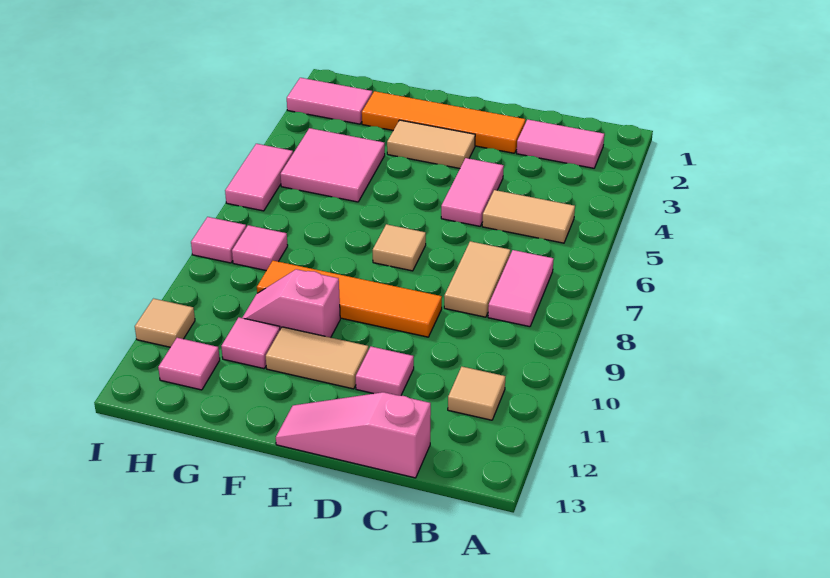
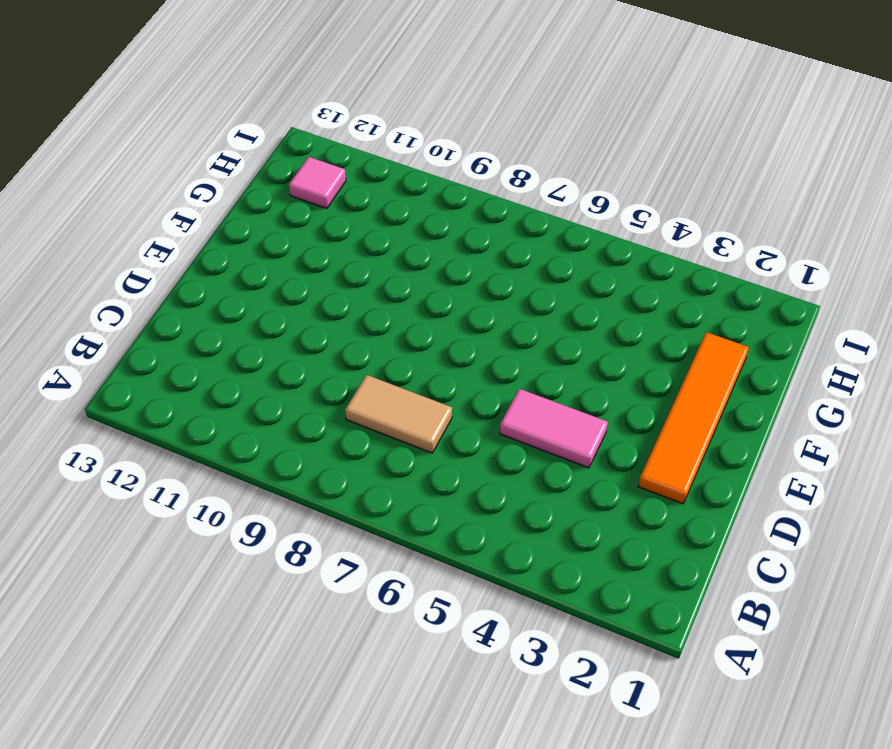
none -> pink tile B2:C2 level 1
none -> tan tile B5:C5 level 1
none -> pink tile B7:B8 level 1

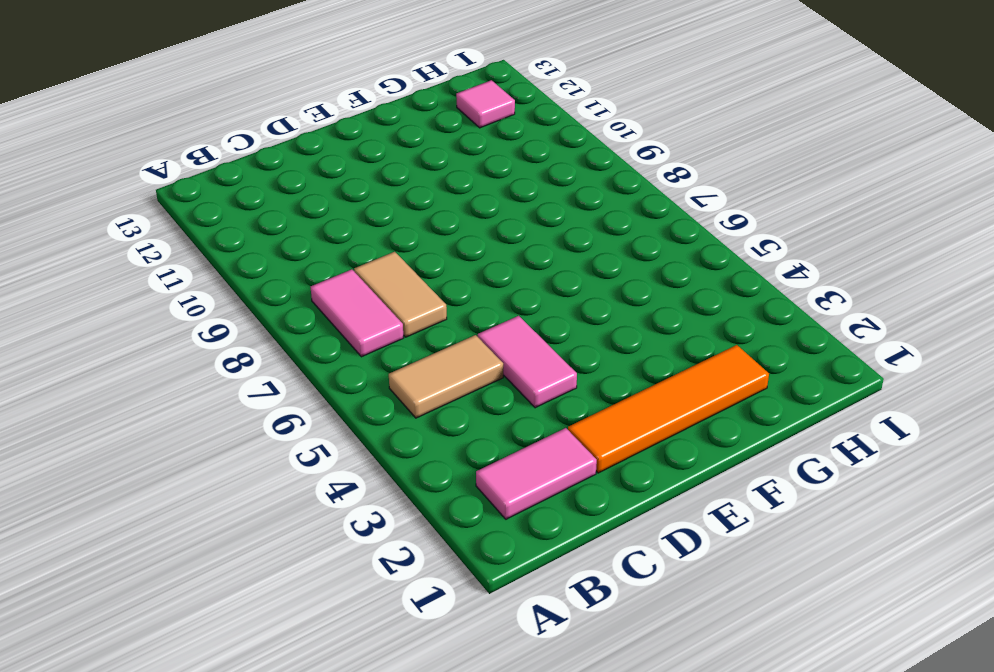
none -> tan tile B11 level 1
none -> pink slope C13:E13 level 1 top C
none -> orange tile D9:G9 level 1

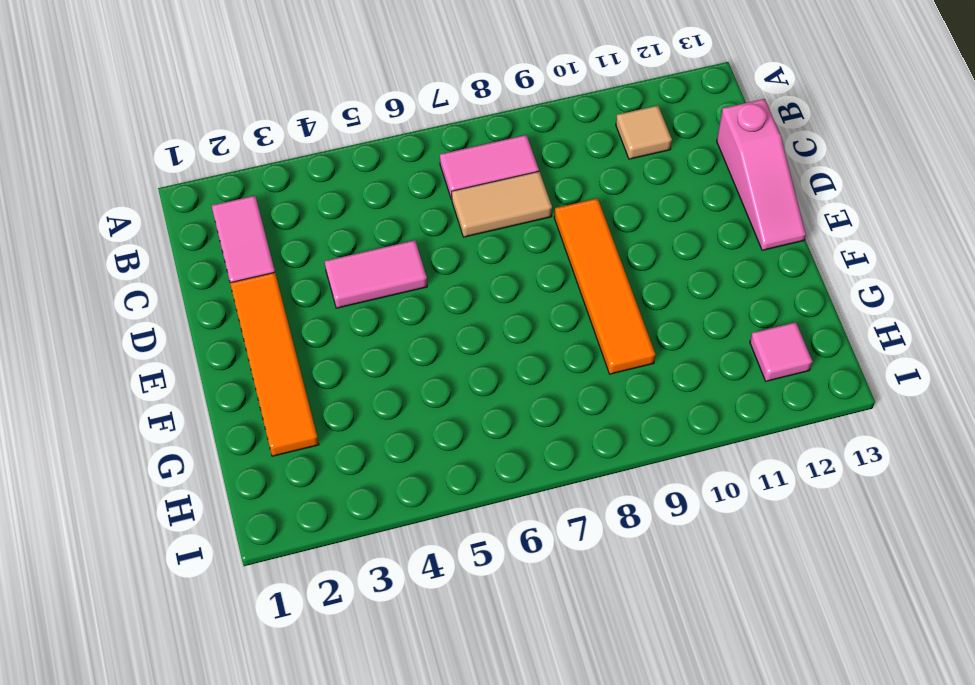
none -> tan tile B5:C5 level 1
none -> pink tile D11 level 1
none -> tan tile E3:F3 level 1

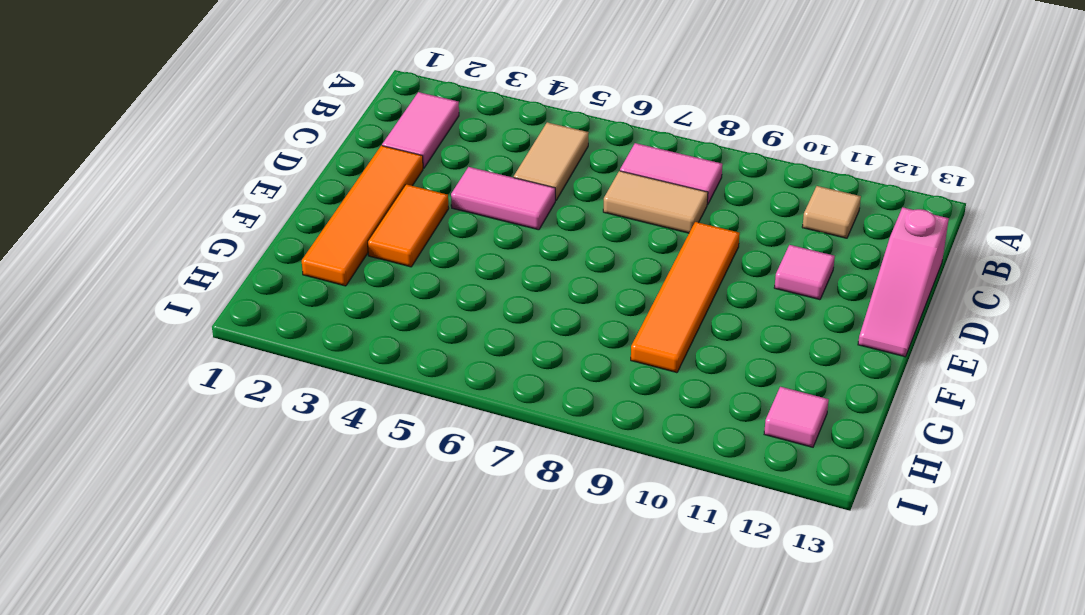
orange tile E3:F3 level 1 -> tan tile E3:F3 level 1
none -> tan tile E7 level 1
none -> tan tile E11:F11 level 1
none -> pink slope F10:G10 level 1 top F

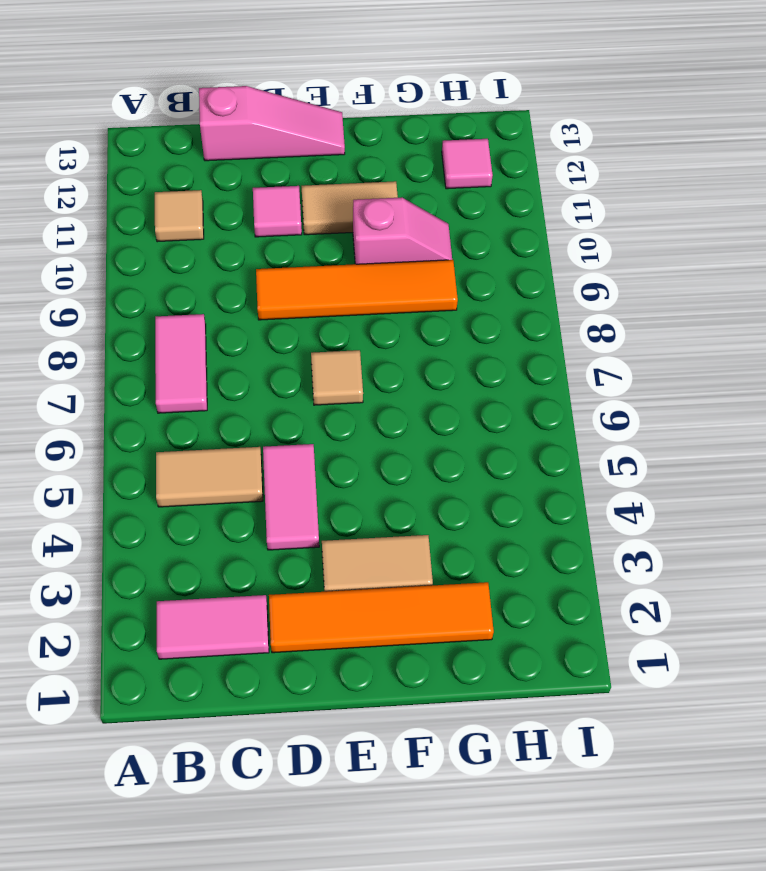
none -> tan tile C7:C8 level 1
none -> pink tile G4:H5 level 1
none -> pink tile G11 level 1

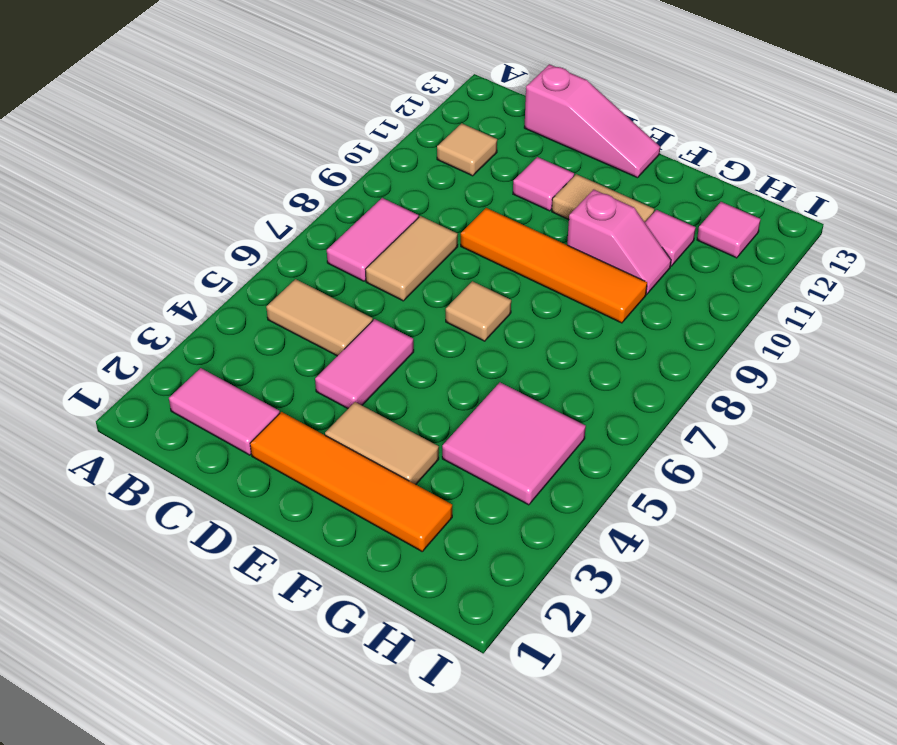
none -> pink tile H2:I2 level 1
none -> pink tile H8 level 1
none -> pink tile I5:I6 level 1

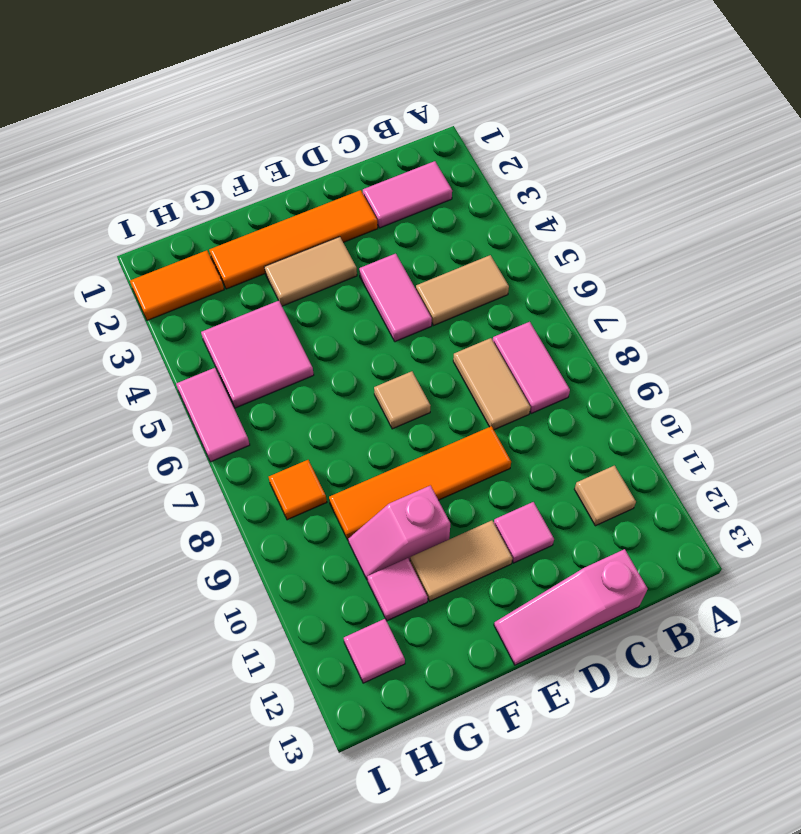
orange tile H2:I2 level 1 -> pink tile H2:I2 level 1
orange tile H8 level 1 -> pink tile H8 level 1
none -> pink tile I8 level 1
none -> tan tile I11 level 1

